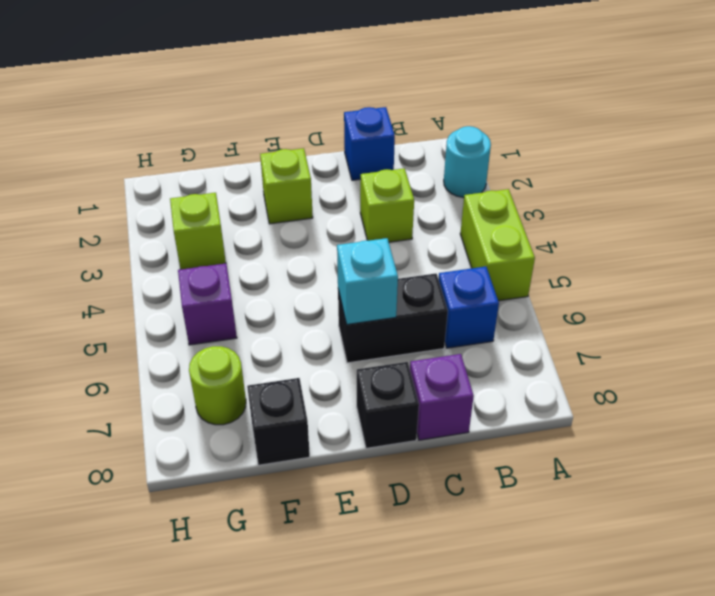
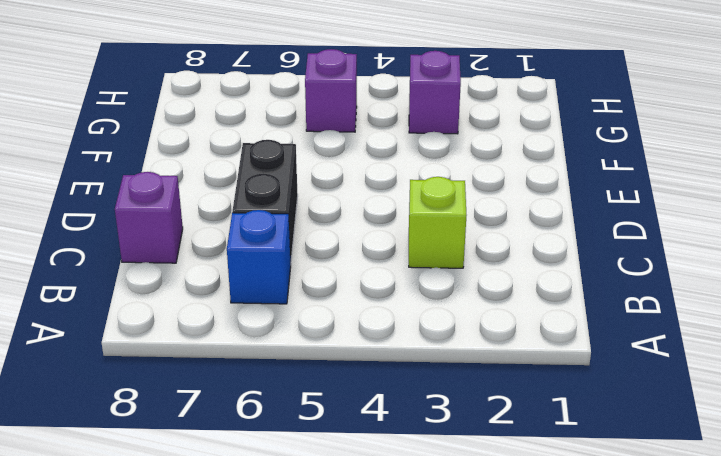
purple brick G3 level 1 -> lime brick G3 level 1
none -> cyan round brick A2 level 1
none -> lime brick A4:A5 level 1
none -> blue brick C1 level 1

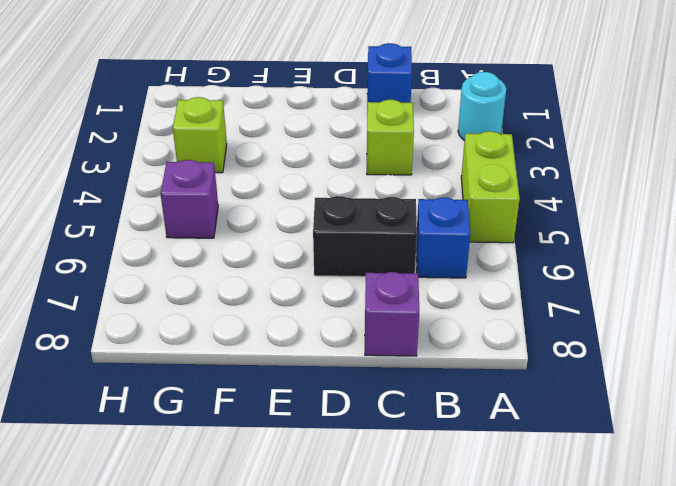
none -> black brick D8 level 1
none -> lime brick E2 level 1
none -> black brick F8 level 1

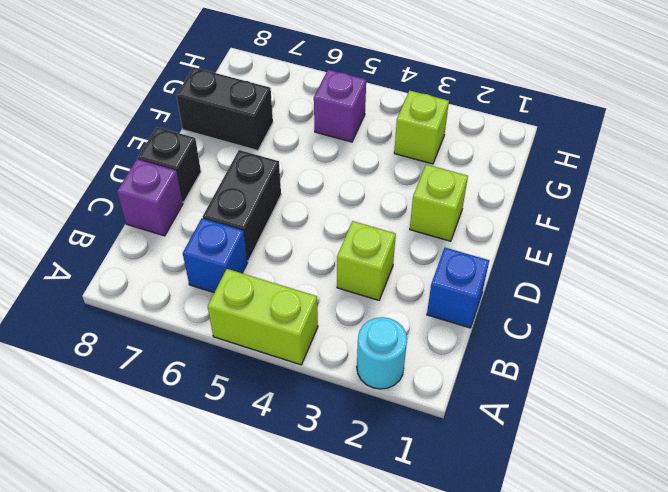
black brick F7:F8 level 1 -> black brick F8 level 1
none -> lime round brick G7 level 1
none -> cyan brick D6 level 2

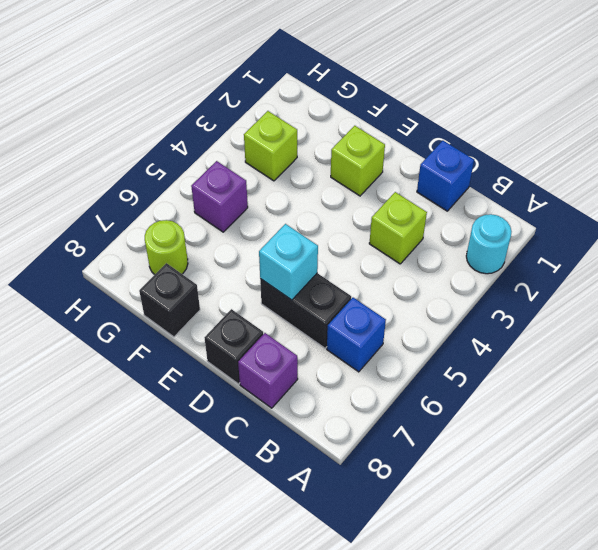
none -> lime brick A4:A5 level 1

